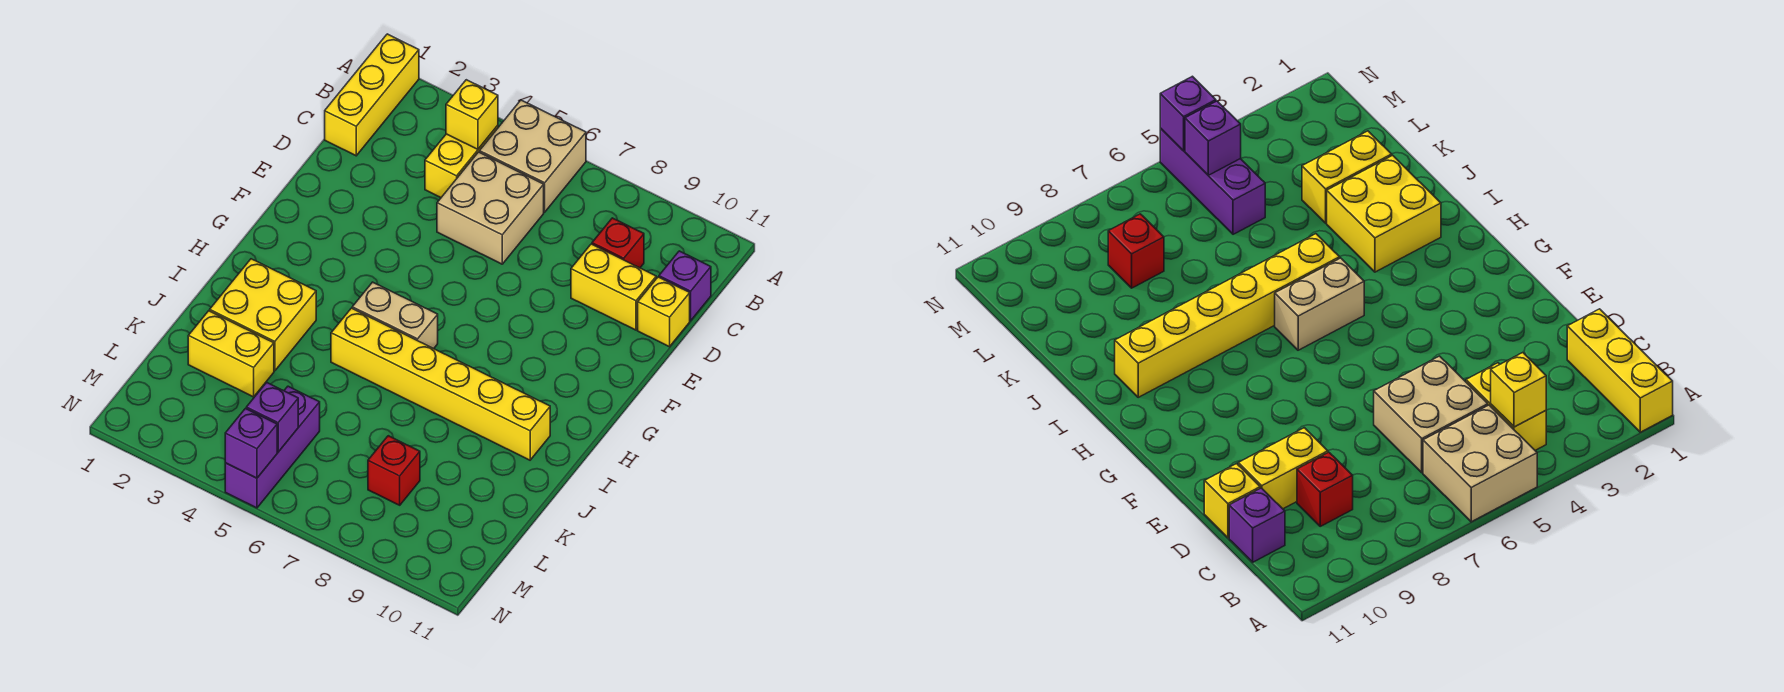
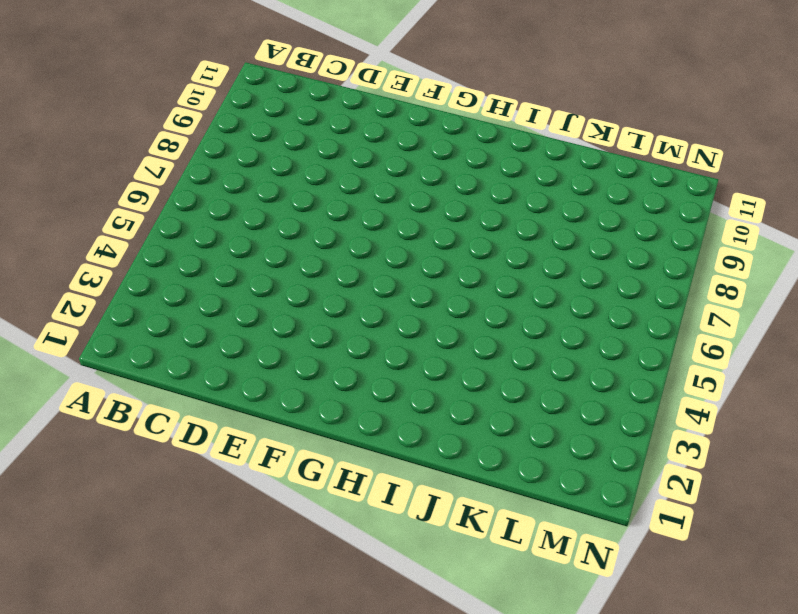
none -> yellow brick A1:C1 level 1
none -> tan brick A5:B6 level 1
none -> yellow brick B4:C4 level 1

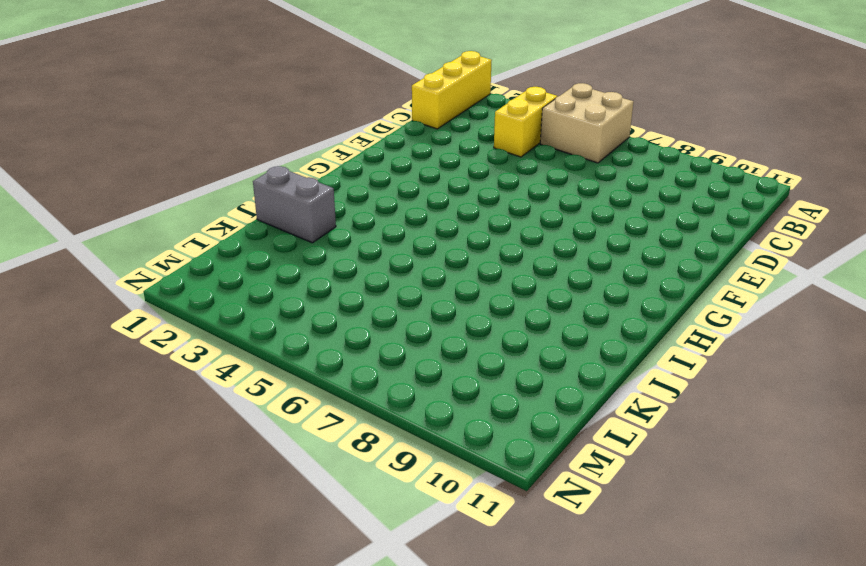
grey brick J1:J2 level 1 -> yellow brick I2:J3 level 1
none -> tan brick C5:D6 level 1
none -> red brick C9 level 1
none -> purple brick C11 level 1

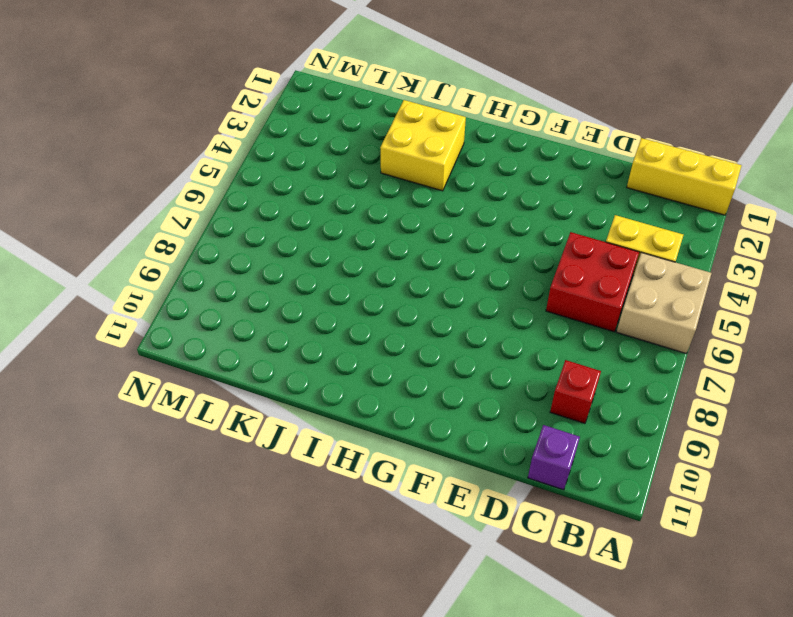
red brick C5:D6 level 1 -> tan brick C5:D6 level 1
none -> yellow brick D9:D10 level 1
none -> yellow brick D11 level 1
none -> tan brick H5:H6 level 1

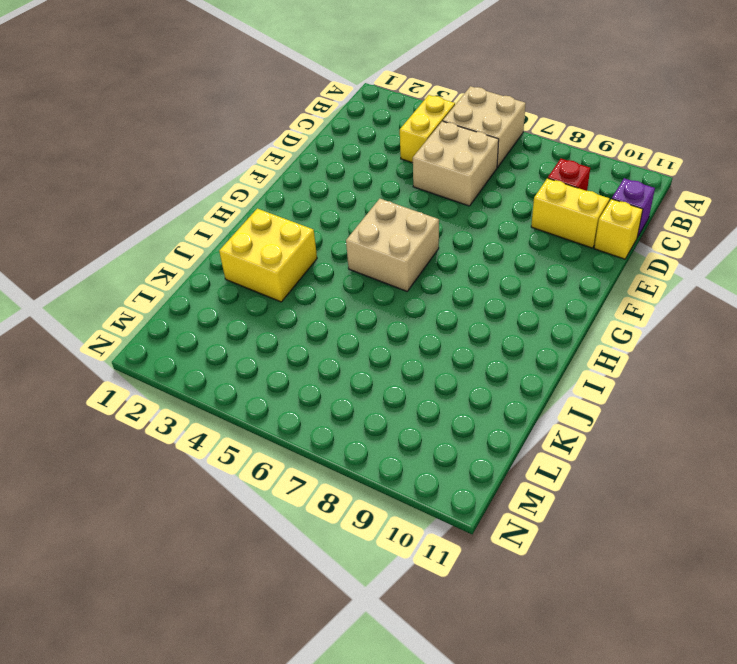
tan brick G5:H6 level 1 -> tan brick H5:H6 level 1
none -> yellow brick A1:C1 level 1
none -> yellow brick I5:I10 level 1
none -> yellow brick K2:K3 level 1

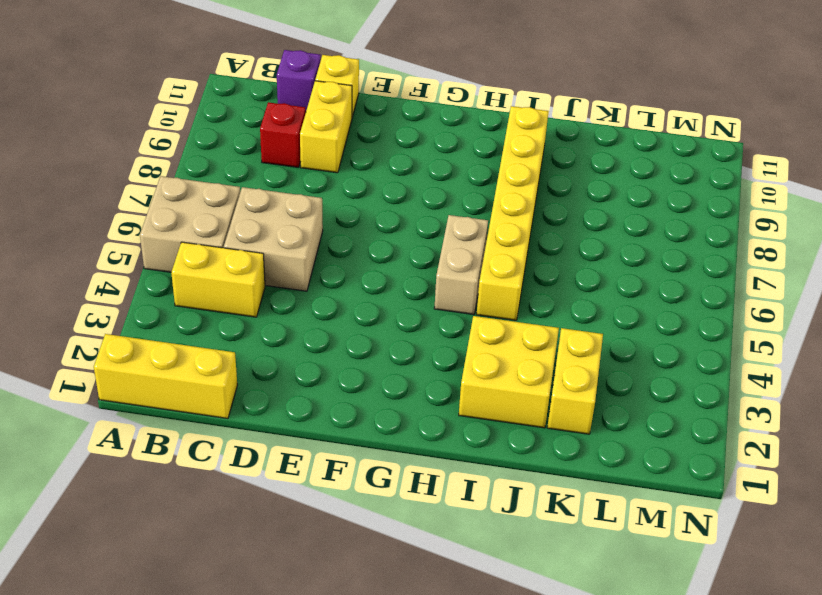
none -> purple brick L5:N5 level 1
none -> red brick L8 level 1
none -> yellow brick B4 level 2

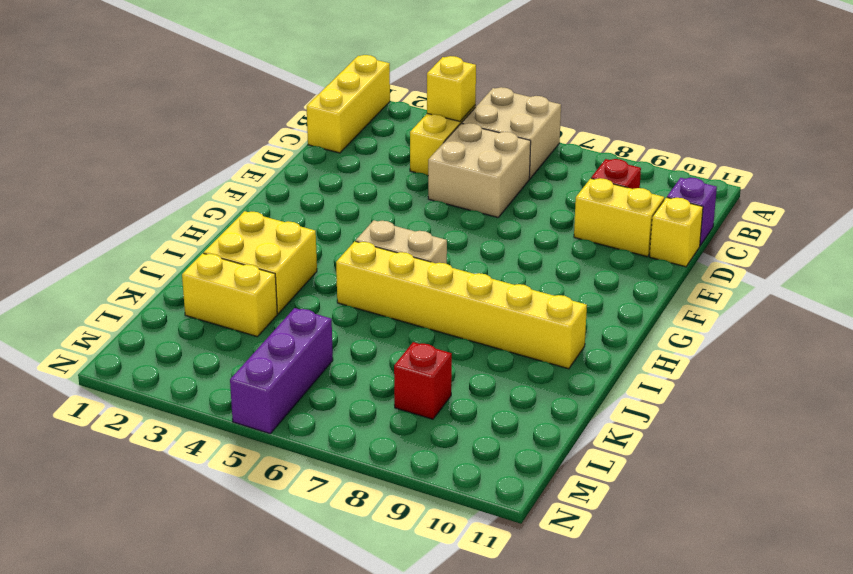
none -> purple brick M5 level 2
none -> purple brick N5 level 2

